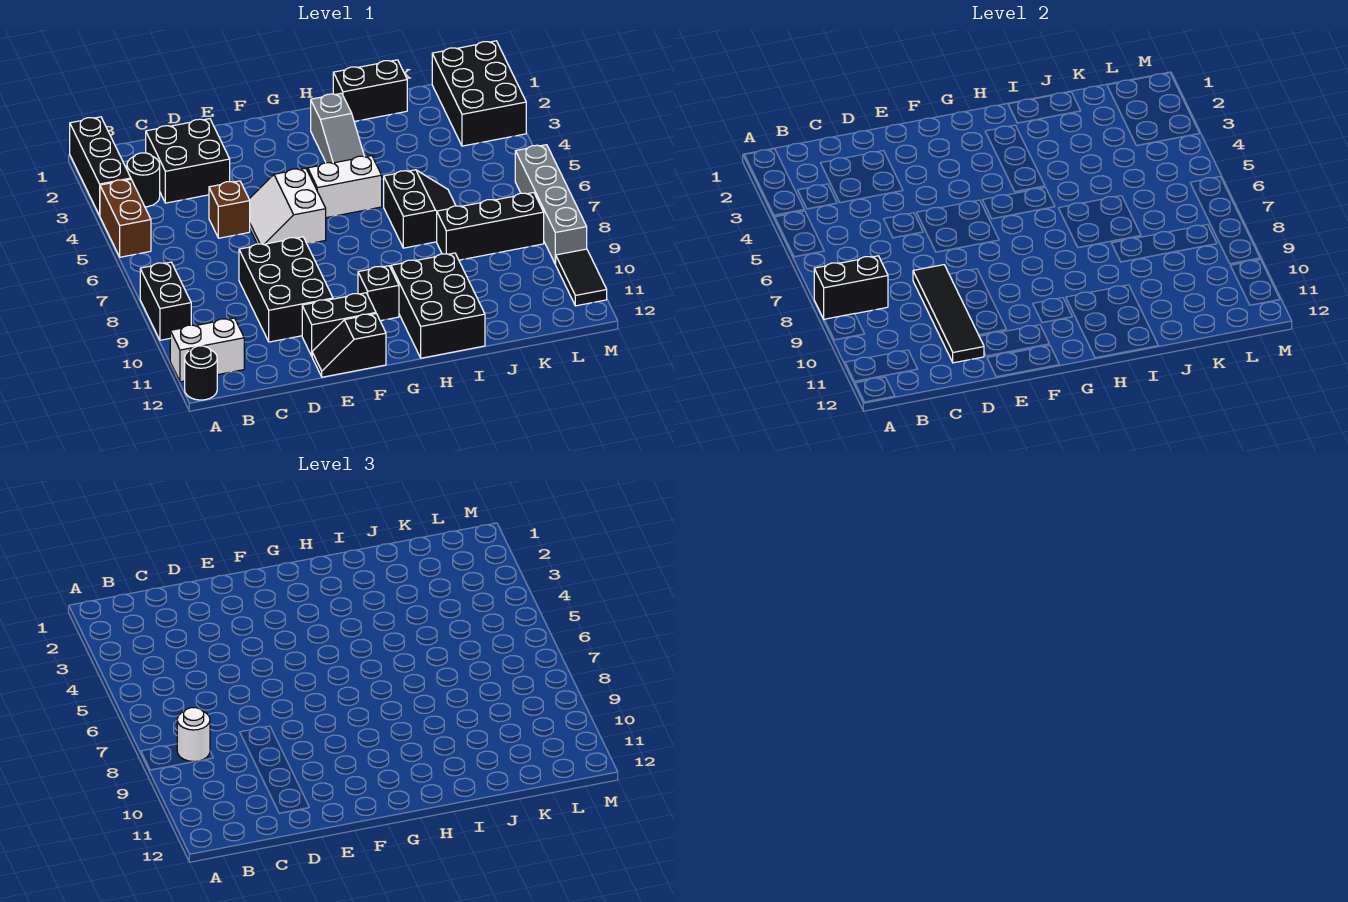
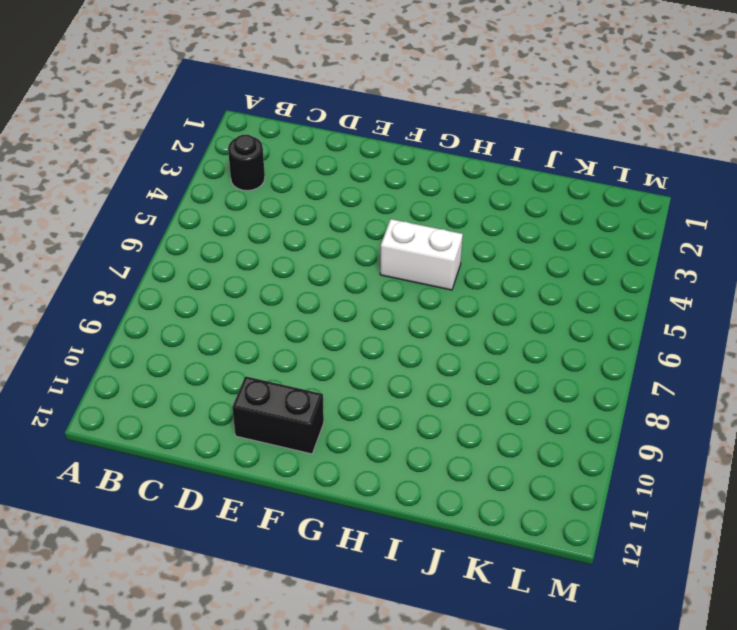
none -> black brick A1:A3 level 1
none -> brown brick A4:A5 level 1
none -> black brick A8:A9 level 1

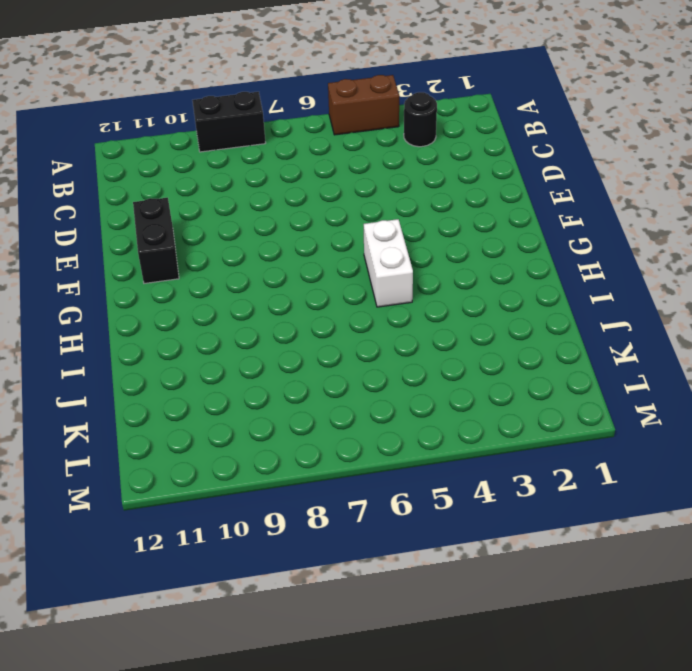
none -> black brick A1:A3 level 1
none -> white brick A11:B11 level 1
none -> black round brick A12 level 1

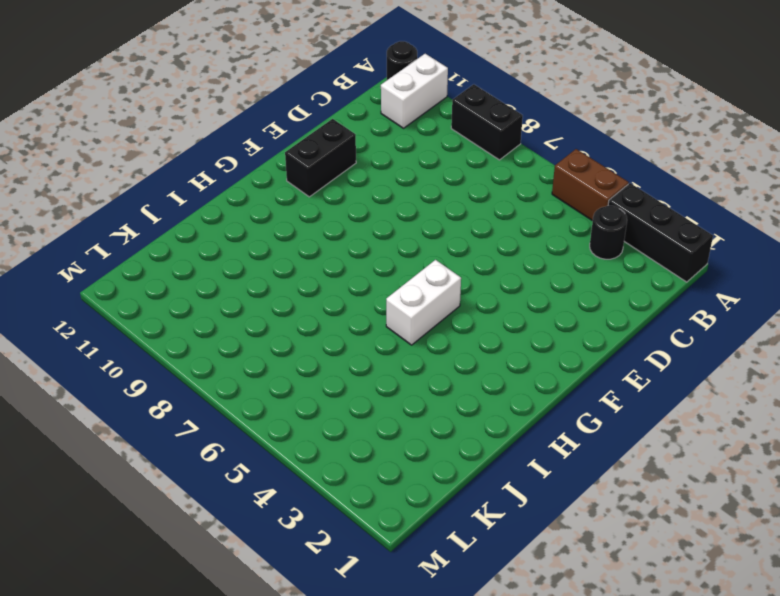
none -> black brick C2:D3 level 1
none -> brown brick D5 level 1
none -> black brick D8:E10 level 1

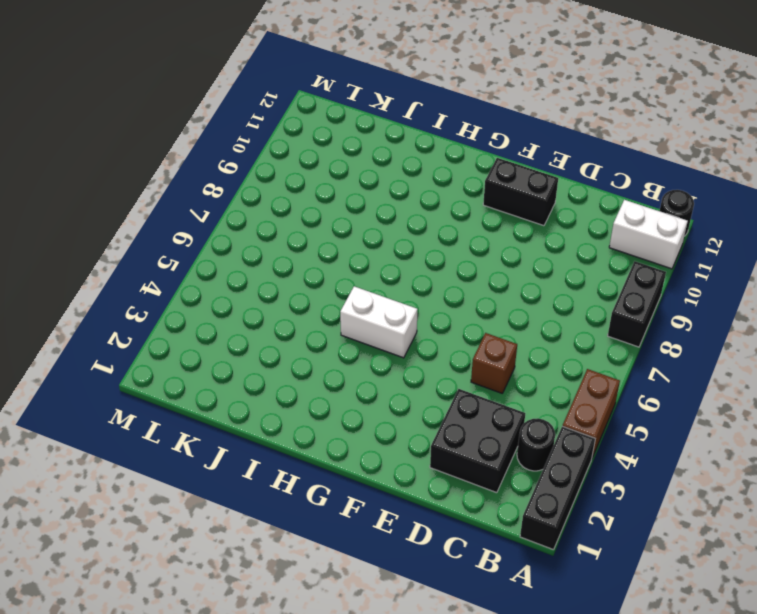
none -> black brick D8:E10 level 1
none -> white slope E5:F6 level 1 top F
none -> black slope E12:F12 level 1 top F

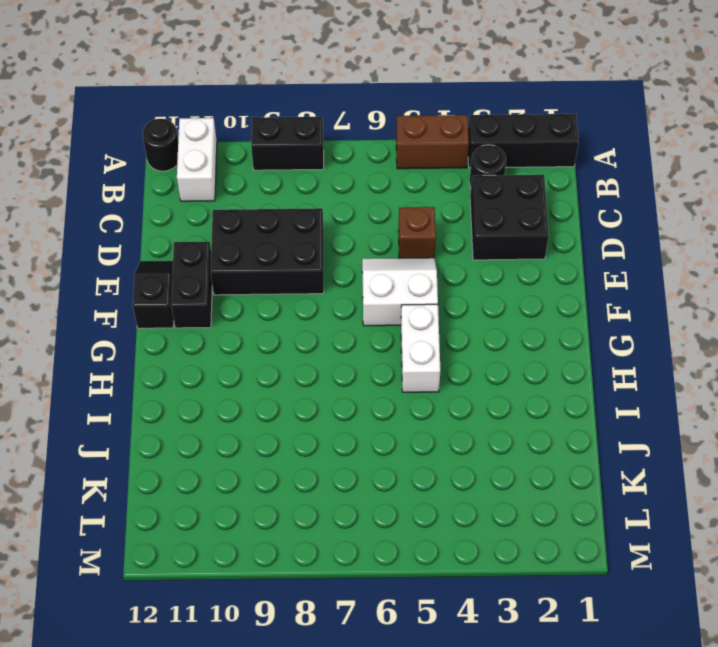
none -> black brick G10 level 1
none -> grey slope H2:H4 level 1 top 2
none -> black brick H10:I12 level 1

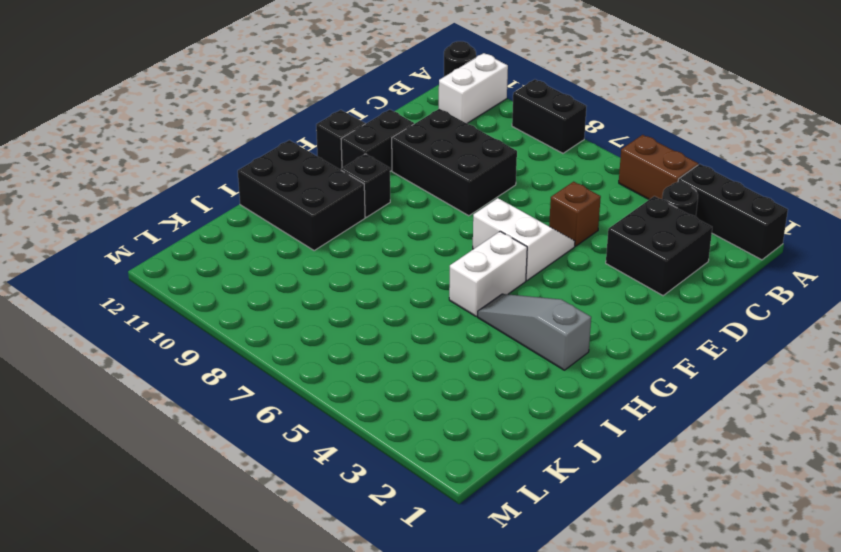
none -> black brick I1:J1 level 1
none -> black slope I6:J7 level 1 top I
none -> black brick J8:L8 level 1

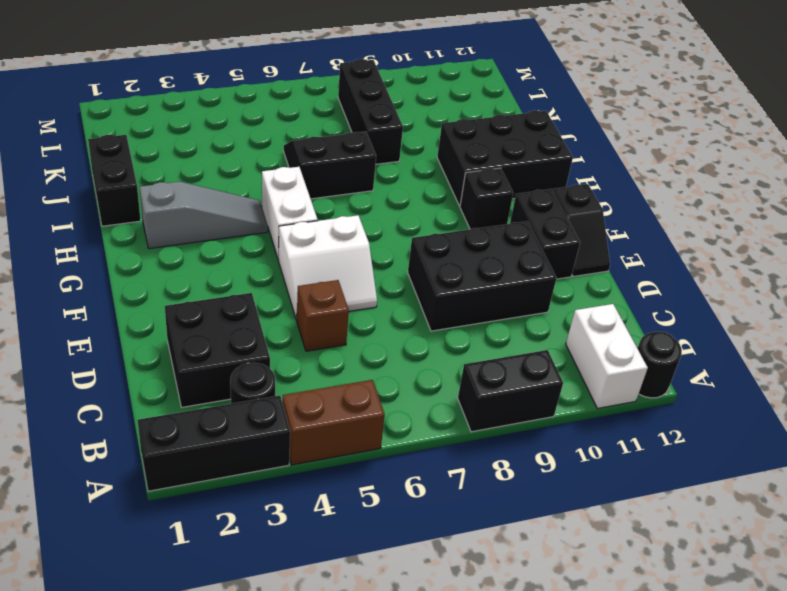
none -> black brick L1:M3 level 1
none -> grey brick M6:M9 level 1
none -> black tile M10:M11 level 1

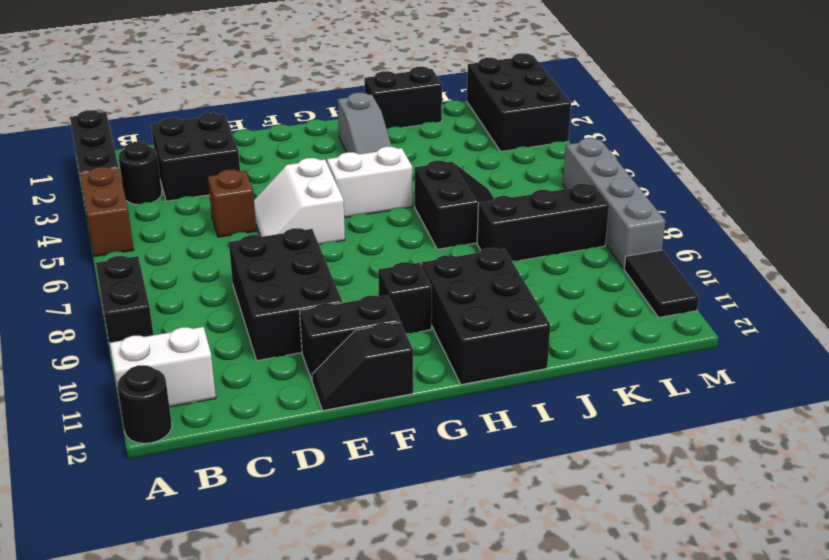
none -> black brick A8:B8 level 2
none -> black tile D8:D11 level 2
none -> white round brick B8 level 3

